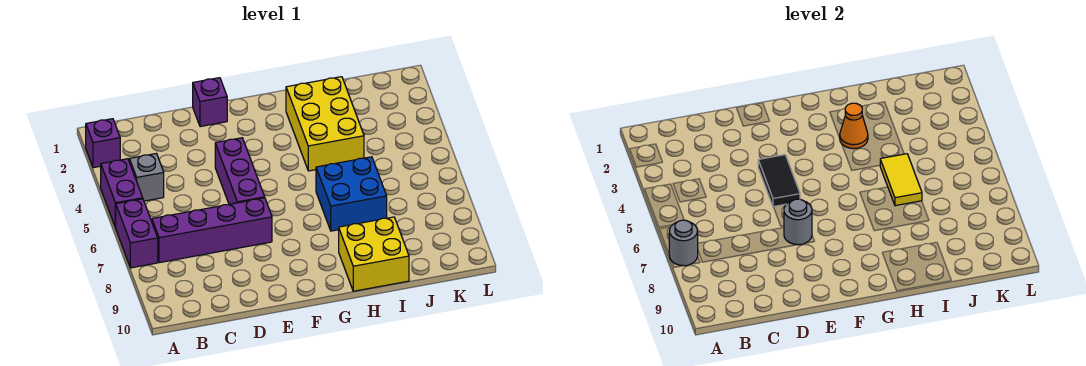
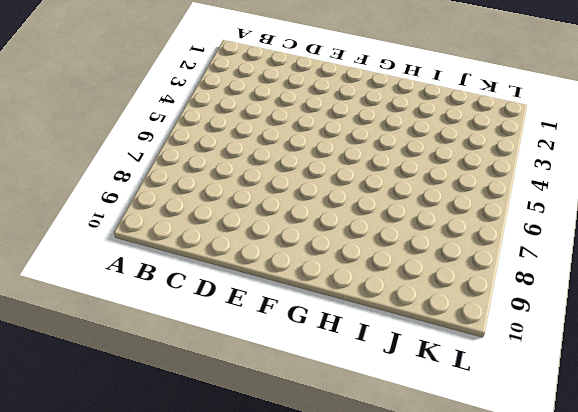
none -> purple brick A2 level 1
none -> purple brick A4:A5 level 1
none -> purple brick A6:A7 level 1

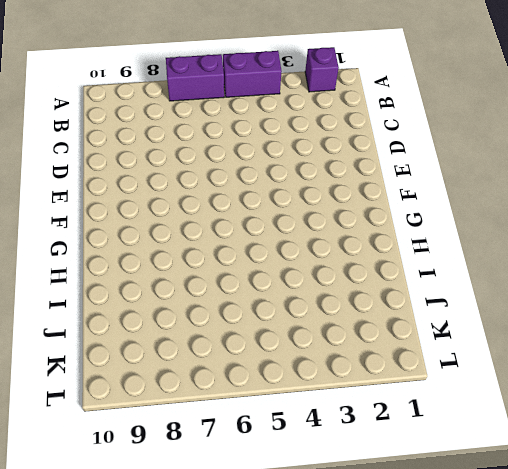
none -> grey brick B4 level 1
none -> purple brick B7:E7 level 1
none -> purple brick E1 level 1

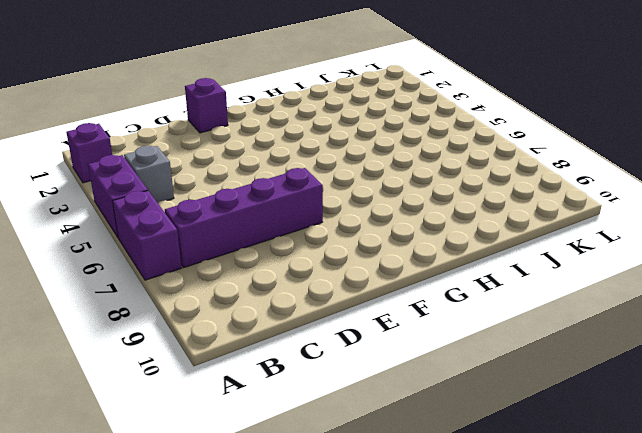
none -> purple brick E4:E6 level 1
none -> yellow brick H2:I4 level 1
none -> blue brick H6:I7 level 1

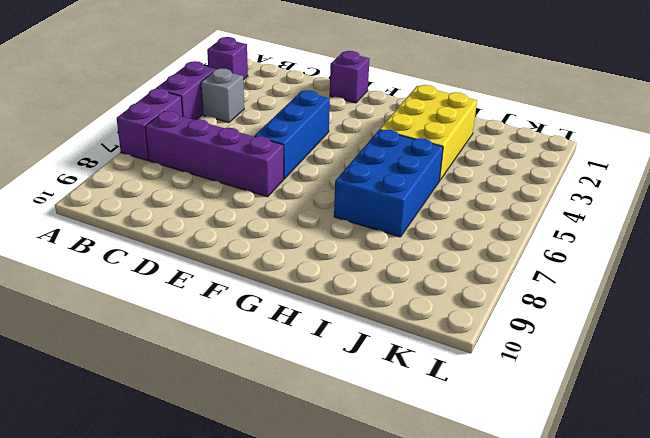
blue brick E4:E6 level 1 -> purple brick E4:E6 level 1
blue brick H5:I7 level 1 -> blue brick H6:I7 level 1
none -> yellow brick H9:I10 level 1
none -> grey round brick A7 level 2
none -> black tile E4:E5 level 2

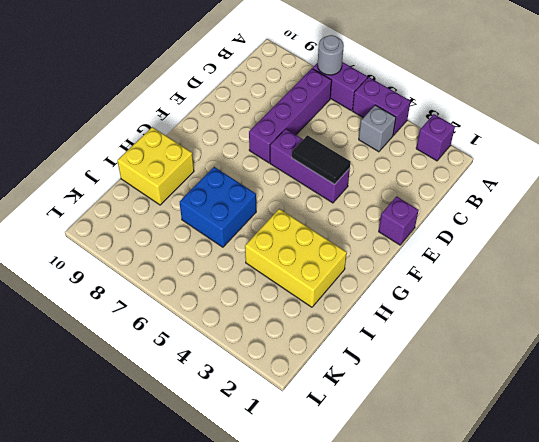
none -> grey round brick E7 level 2
none -> orange cone H3 level 2
none -> yellow tile I5:I6 level 2

